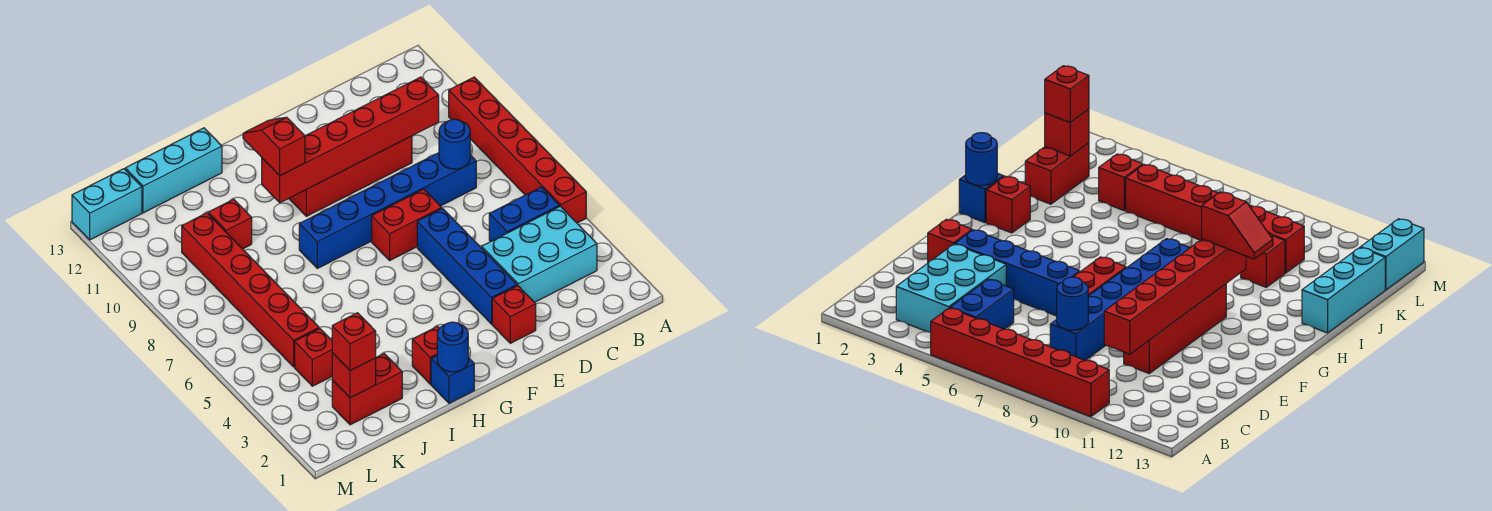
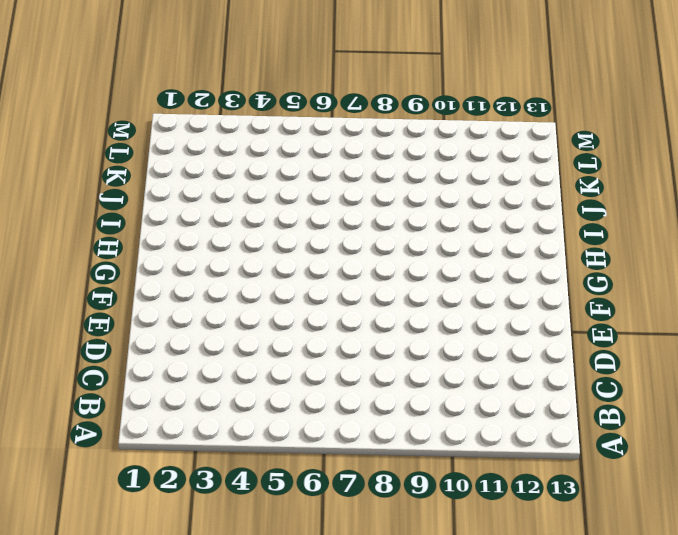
none -> red brick A5:A10 level 1
none -> cyan brick B3:D4 level 1
none -> blue brick B5:C5 level 1

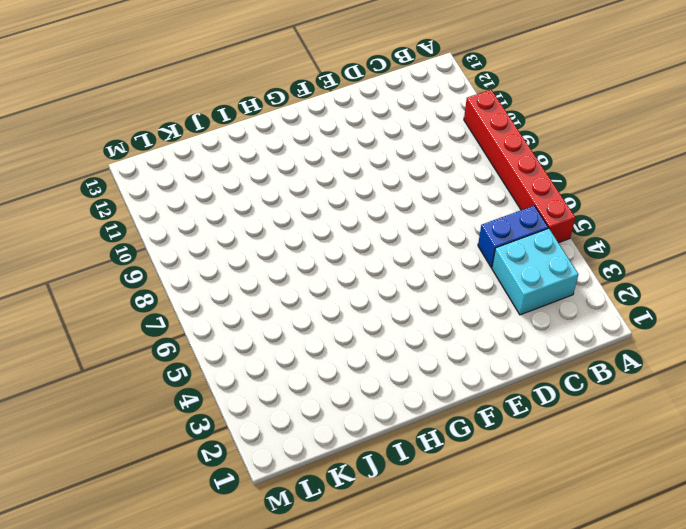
cyan brick B3:C4 level 1 -> cyan brick B3:D4 level 1
none -> blue brick C8:H8 level 1
none -> red brick D10:G10 level 1
none -> red brick E2 level 1

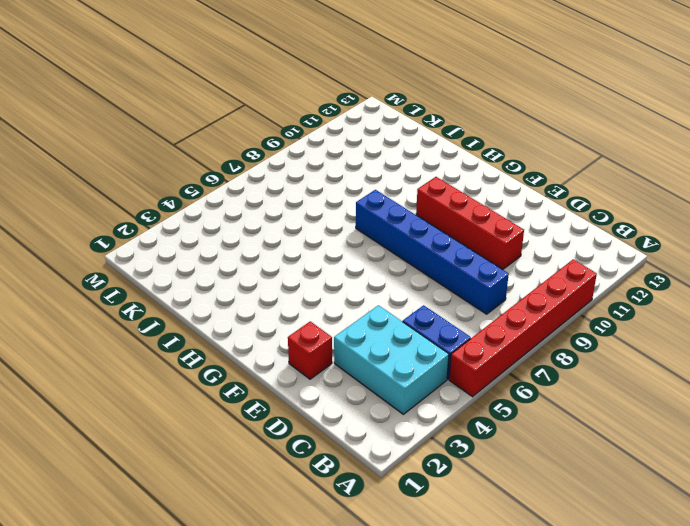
none -> blue brick E3:E6 level 1
none -> red brick E7:F7 level 1
none -> blue brick H1 level 1

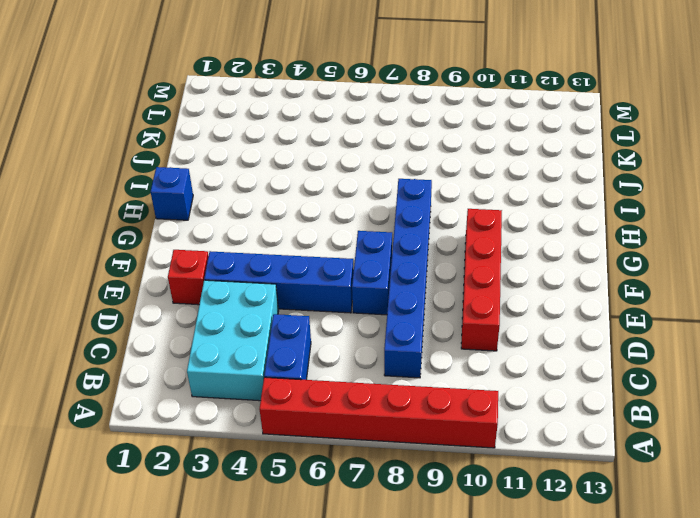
blue brick E7:F7 level 1 -> red brick E7:F7 level 1
none -> red brick H2 level 1
none -> cyan brick I13:K13 level 1
none -> red brick J2:K2 level 1

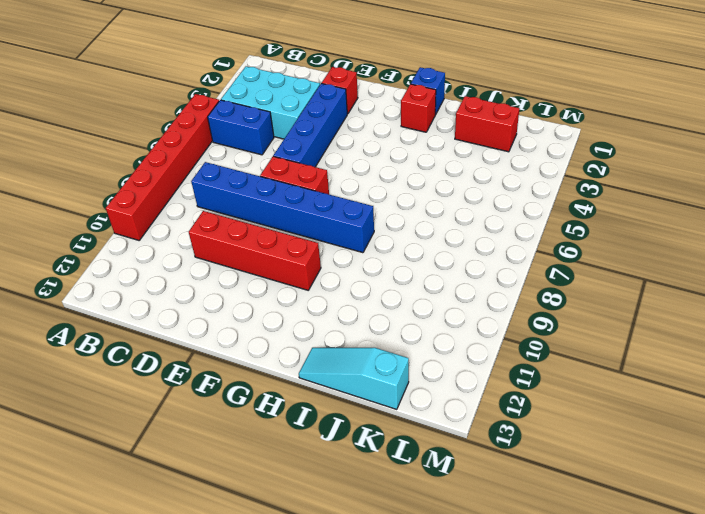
cyan slope I13:K13 level 1 top K -> cyan brick I13:K13 level 1
none -> red brick J10 level 1
none -> red brick K4 level 1
none -> red brick K5:K10 level 1

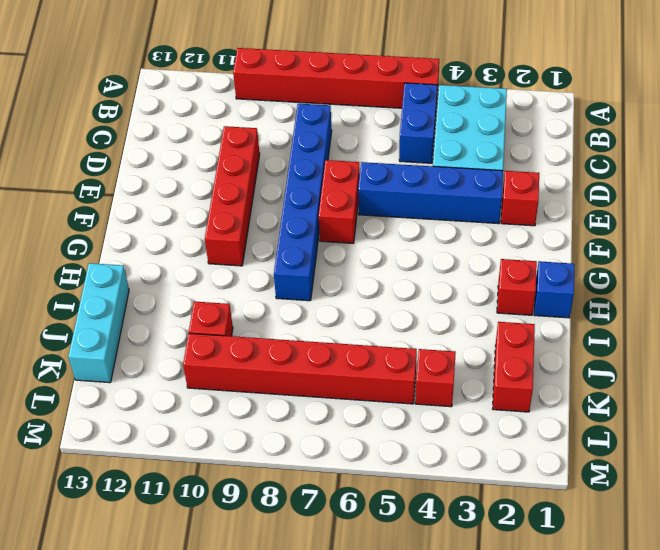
none -> cyan brick L13:M13 level 1
none -> blue round brick C8 level 2
none -> red brick C10:H10 level 2

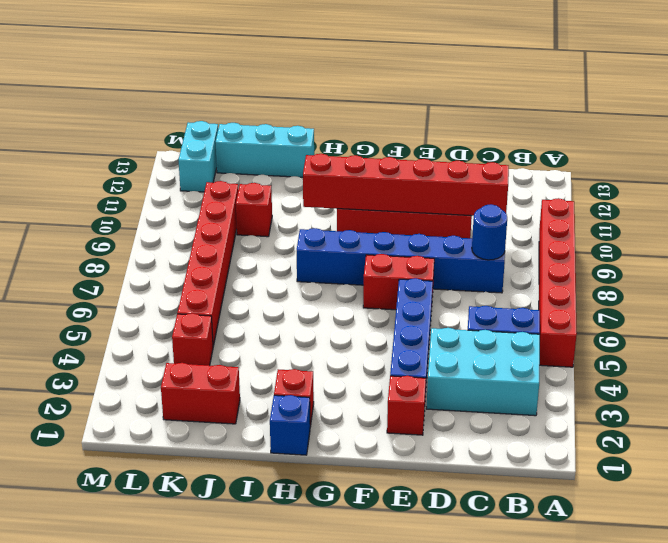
cyan brick L12:L13 level 1 -> cyan brick L13:M13 level 1
none -> blue round brick H1 level 2
none -> red brick K2 level 2
none -> red slope H10:H11 level 3 top 10

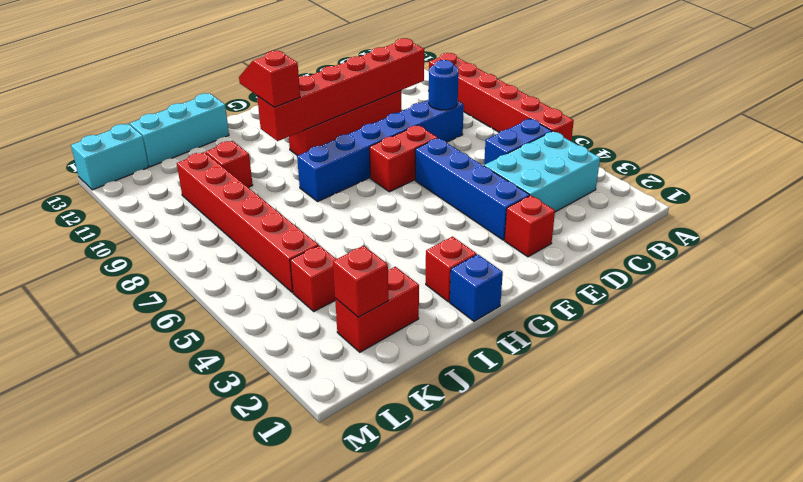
none -> blue round brick H1 level 2
none -> red brick K2 level 3

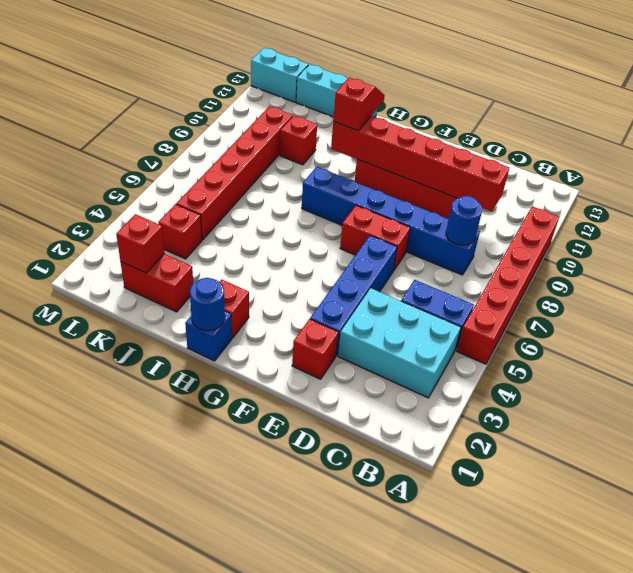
none -> red brick K2 level 3

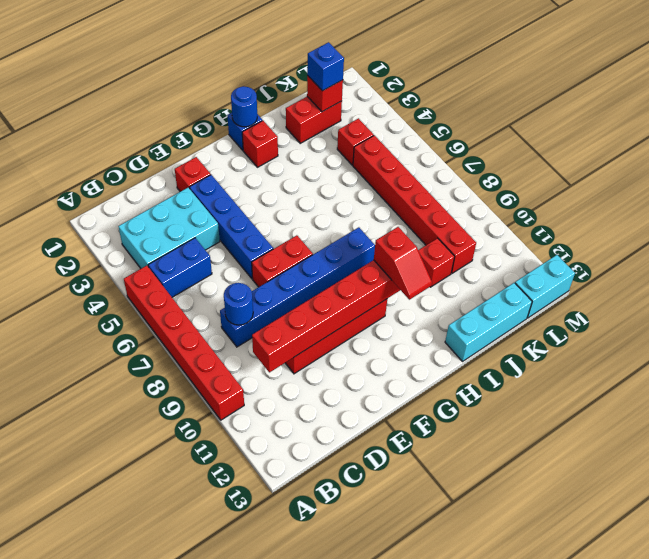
blue brick K2 level 3 -> red brick K2 level 3

